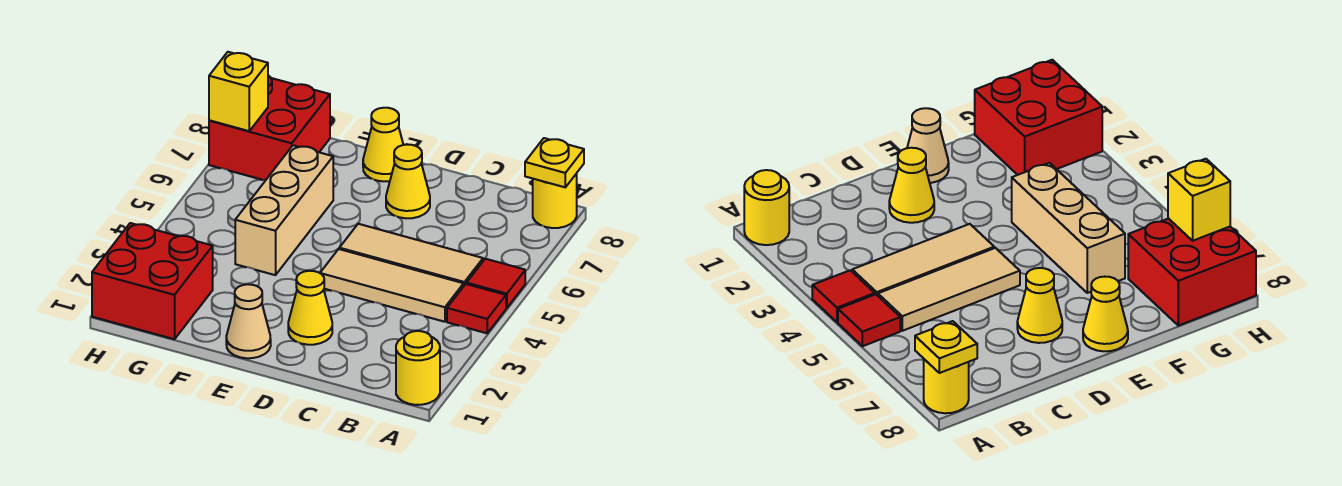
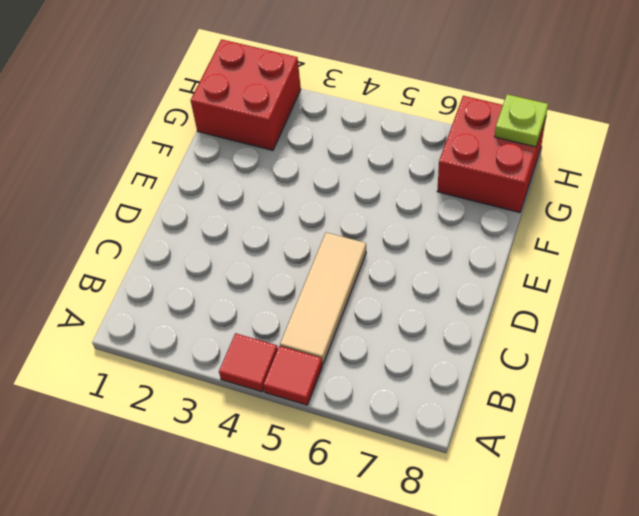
lime plate H8 level 2 -> none
none -> yellow round brick A1 level 1
none -> yellow round brick A8 level 1
none -> tan tile B4:D4 level 1

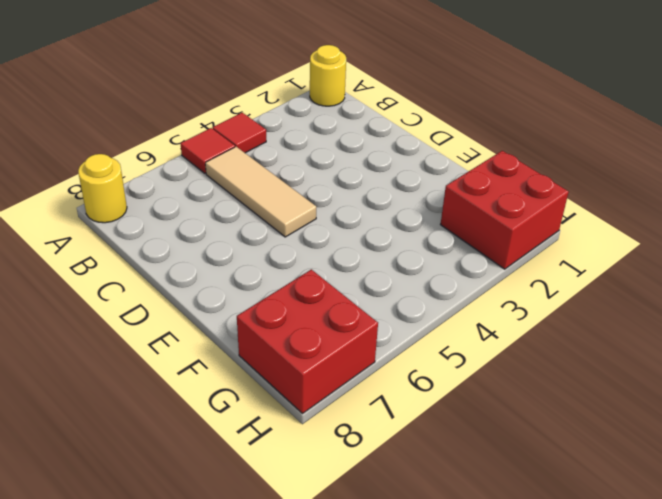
none -> tan tile B4:D4 level 1
none -> yellow cone D2 level 1
none -> yellow cone D7 level 1

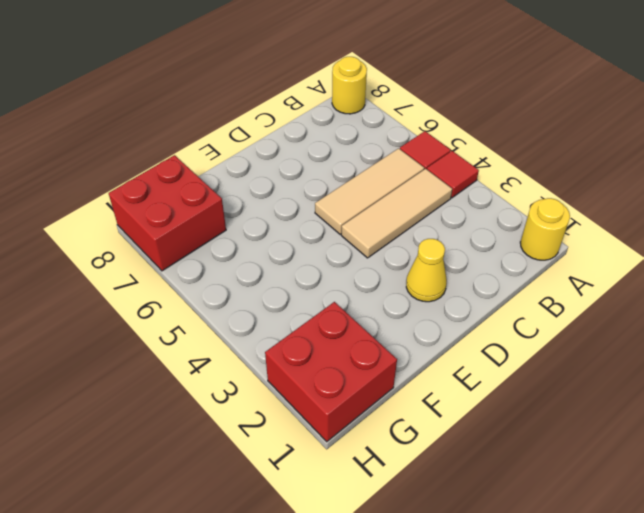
none -> yellow cone D7 level 1
none -> tan cone E1 level 1
none -> yellow cone E8 level 1

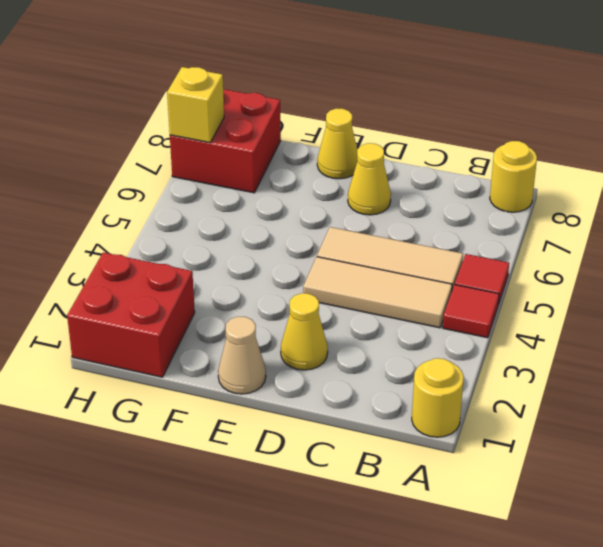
none -> tan brick F4:F6 level 1
none -> yellow plate A8 level 2

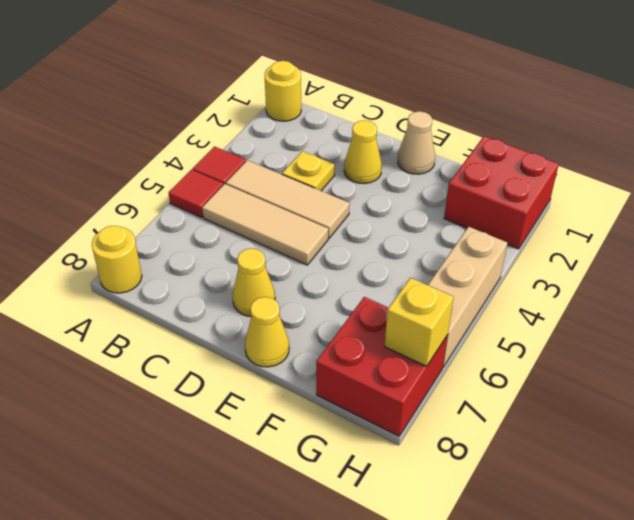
yellow plate C3 level 1 -> yellow plate A8 level 2
tan brick H4:H6 level 1 -> tan brick F4:F6 level 1

